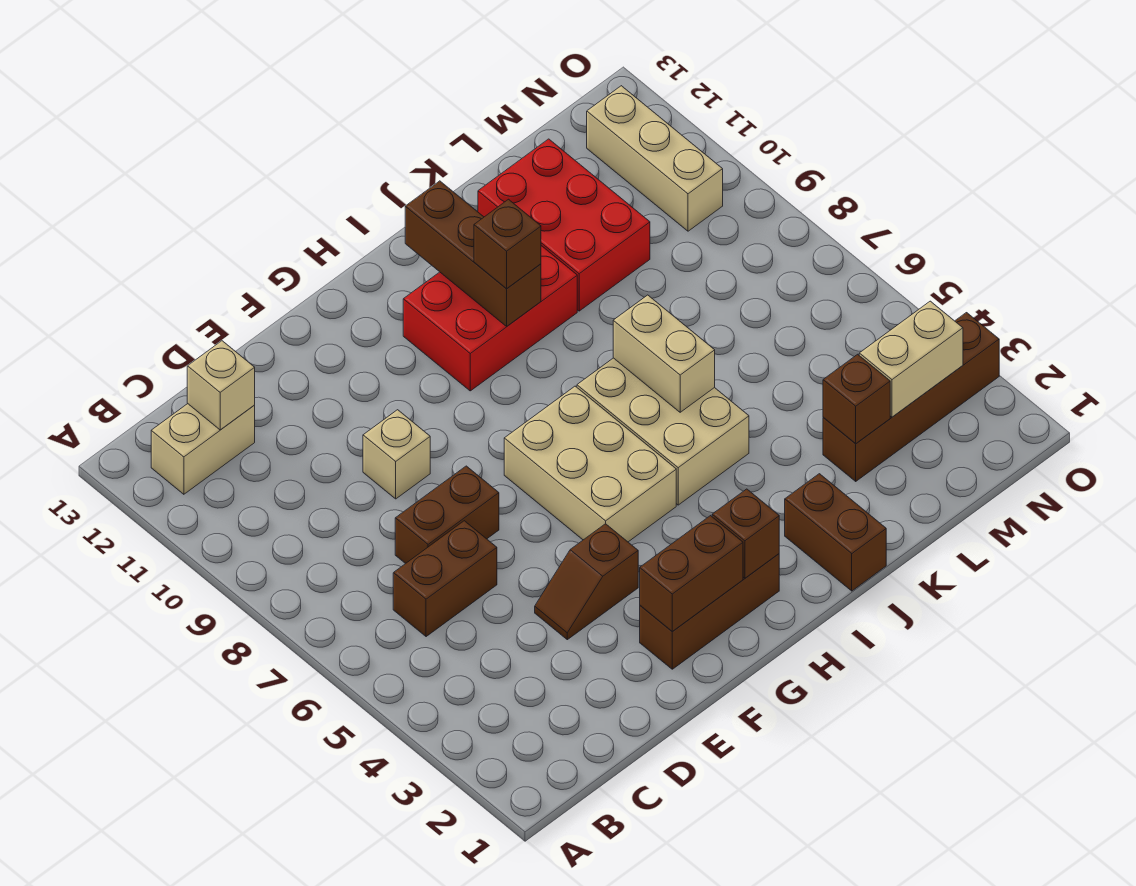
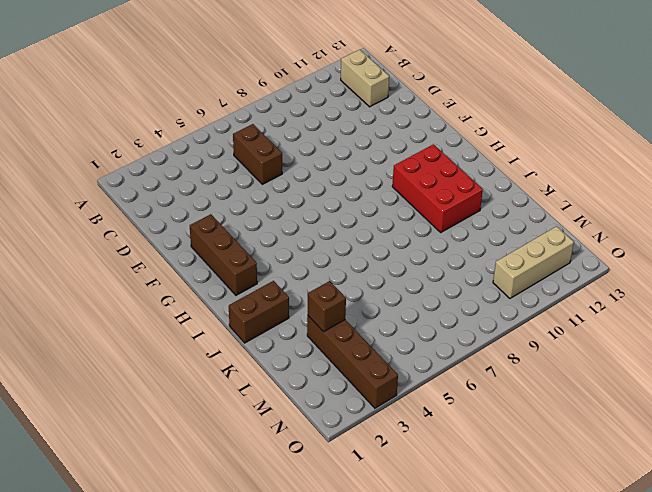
none -> brown brick D7:E7 level 1
none -> brown slope E4:F4 level 1 top F
none -> tan brick E9 level 1

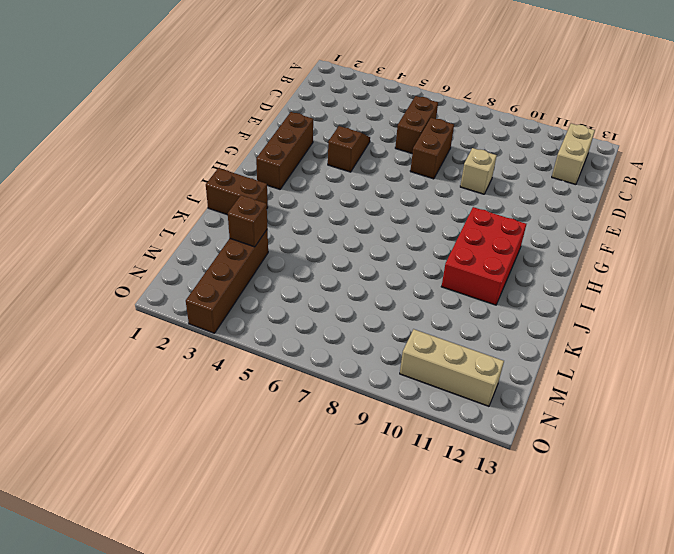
none -> tan brick G5:H7 level 1
none -> tan brick I5:J7 level 1
none -> red brick K10:L12 level 1

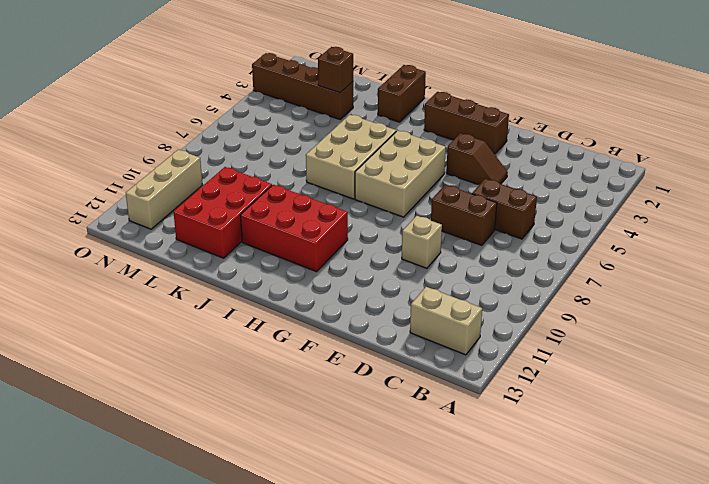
none -> tan brick C12 level 2
none -> brown brick F2:G2 level 2
none -> brown brick H2 level 2

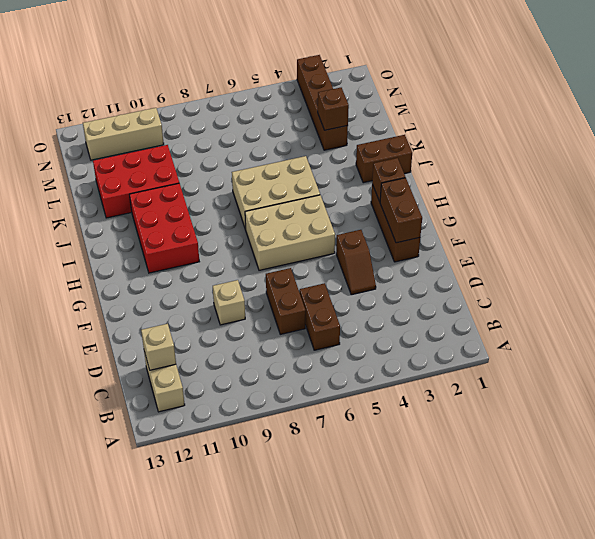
none -> brown brick I10:I12 level 2
none -> tan brick J6:J7 level 2
none -> tan brick M3:N3 level 2

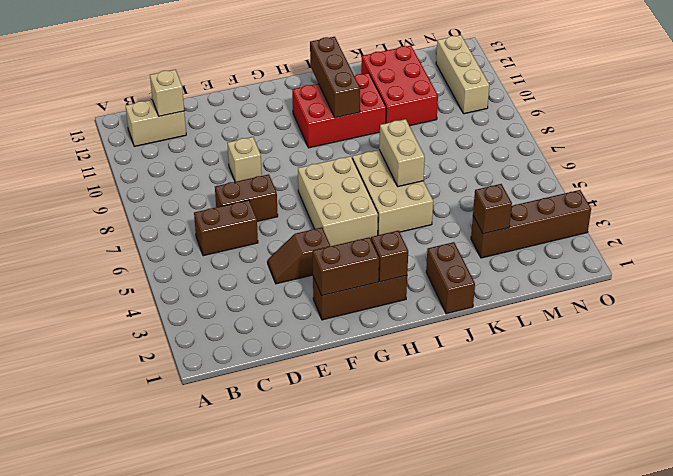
none -> tan brick M3:N3 level 2
none -> brown brick I10 level 3

